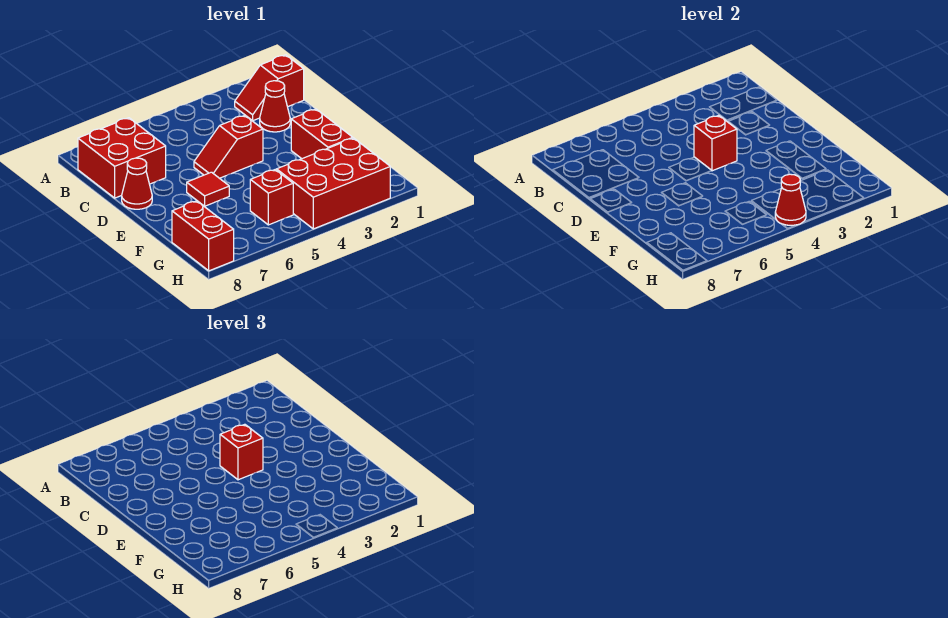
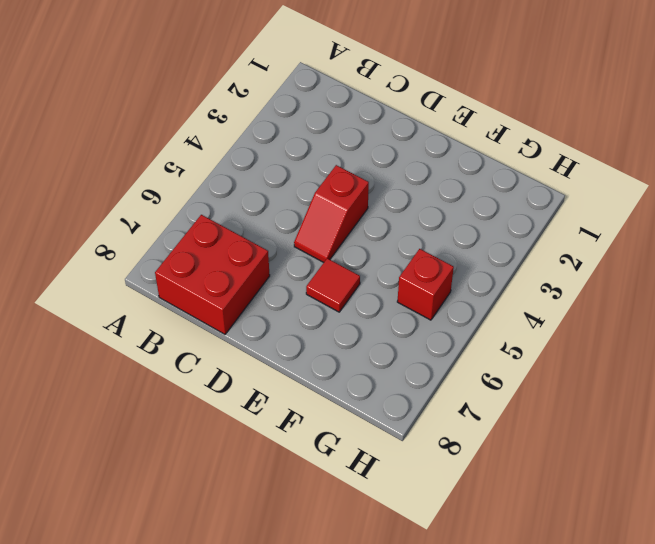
none -> red slope B1:B2 level 1 top 1
none -> red cone C2 level 1
none -> red cone D8 level 1

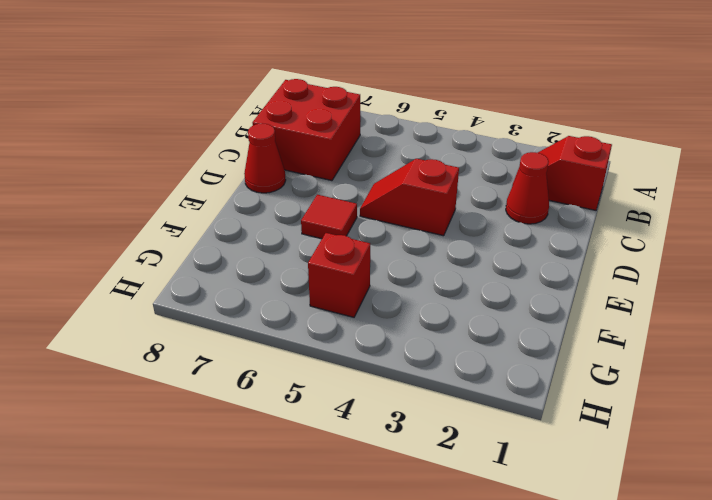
none -> red brick E2:F2 level 1
none -> red brick G2:H4 level 1
none -> red brick G8:H8 level 1

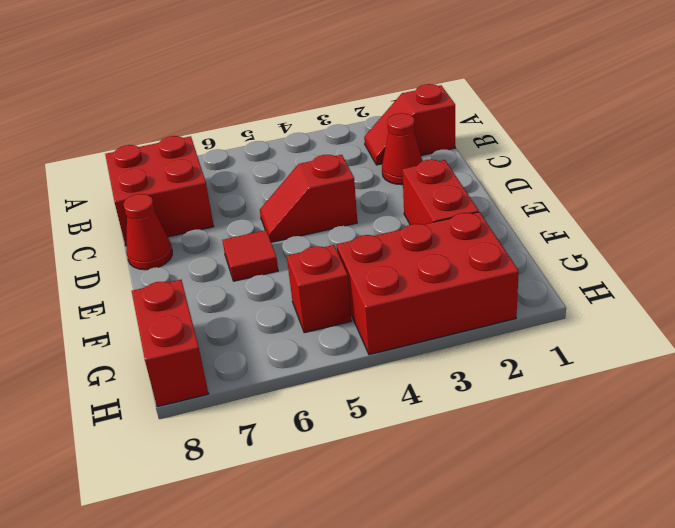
none -> red brick D4 level 2
none -> red cone H4 level 2
none -> red brick D4 level 3

